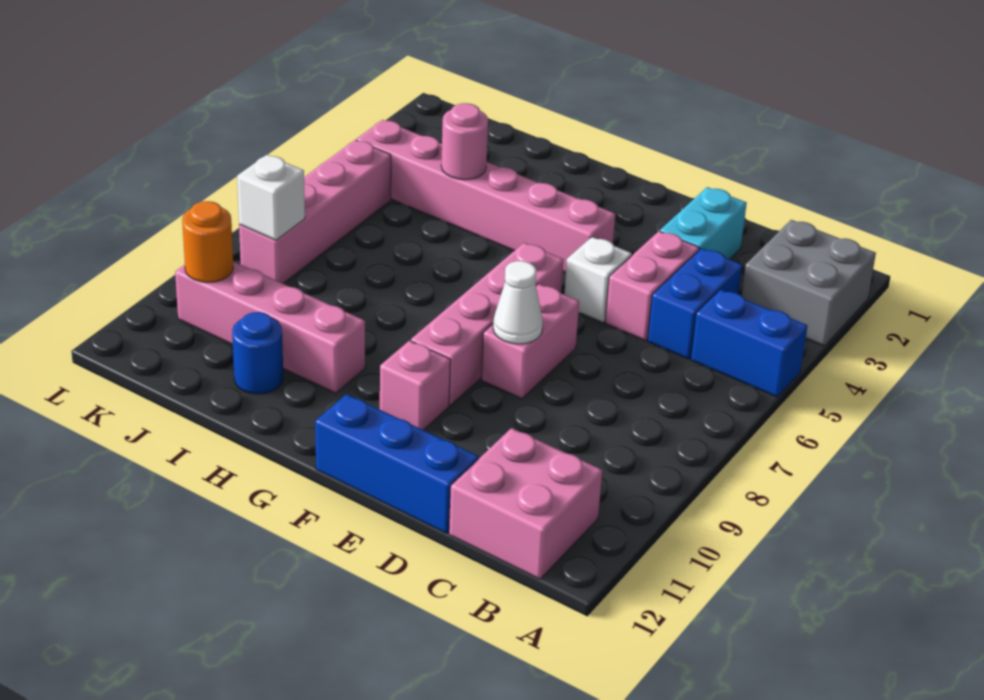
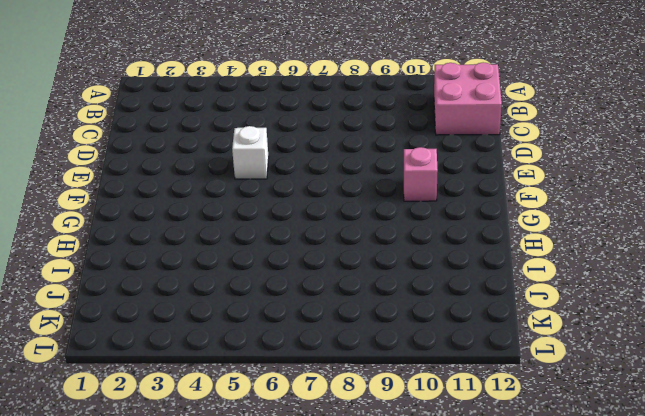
none -> grey brick A2:B3 level 1
none -> blue brick A5:B5 level 1
none -> blue brick C4:C5 level 1

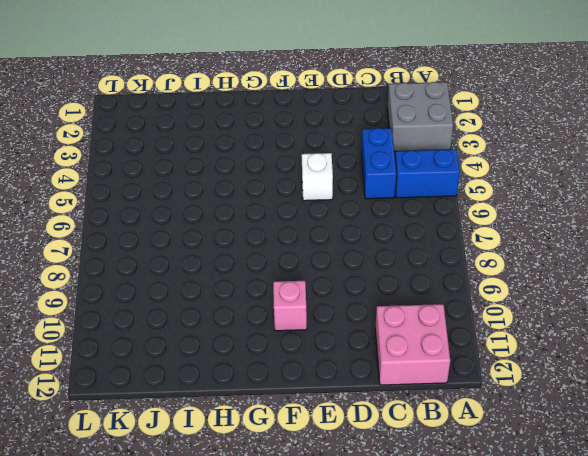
none -> cyan brick D2:D3 level 1
none -> pink brick D4:D5 level 1
none -> blue brick D12:F12 level 1

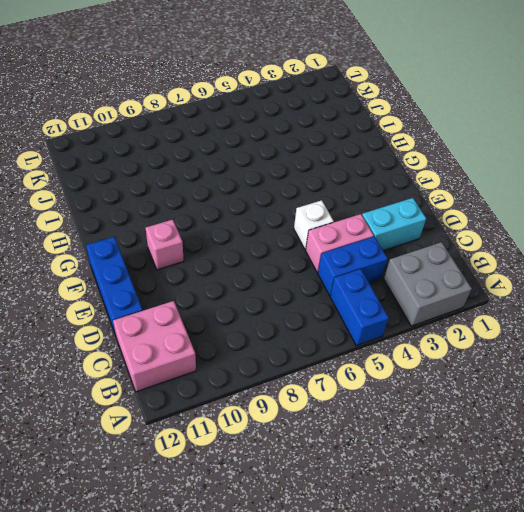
none -> pink brick E7:E8 level 1
none -> pink brick F4:K4 level 1
none -> pink brick F6:F9 level 1

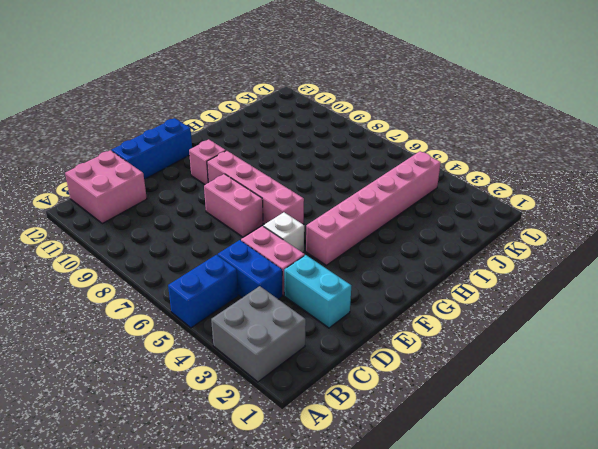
none -> pink brick H10:K10 level 1
none -> blue round brick I11 level 1
none -> pink brick K5:K8 level 1

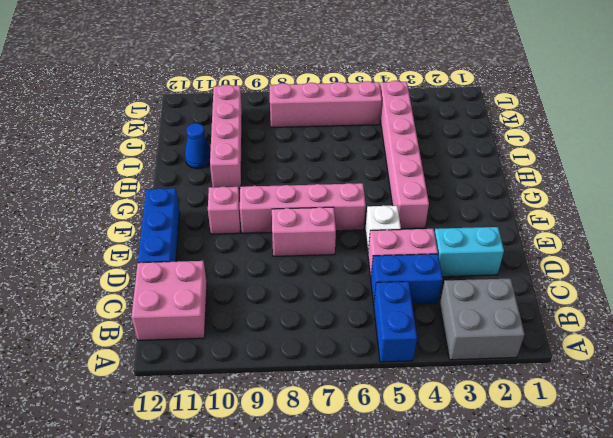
blue cone I11 level 1 -> blue round brick I11 level 1
none -> white cone E8 level 2
none -> pink round brick I4 level 2
none -> white brick K8 level 2

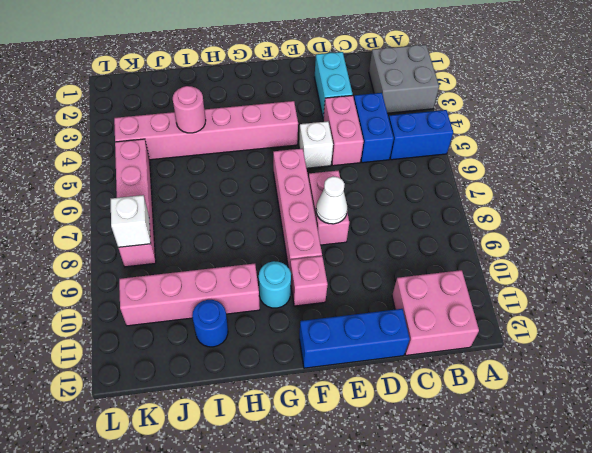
cyan round brick G10 level 1 -> none
none -> orange round brick K10 level 2

